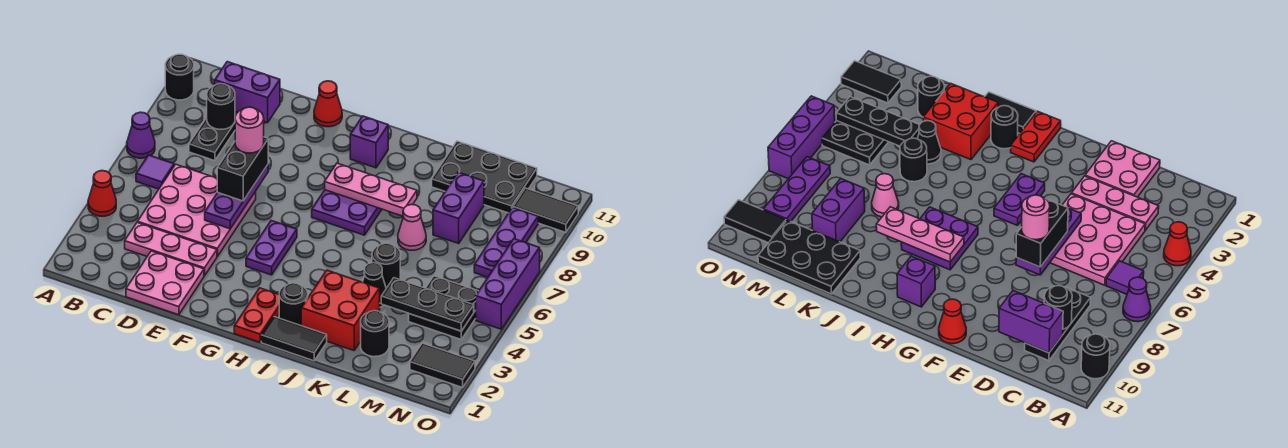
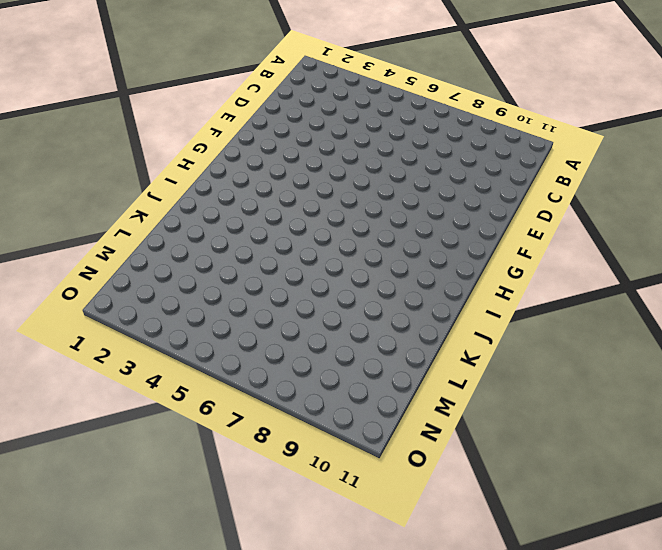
none -> red cone A4 level 1
none -> purple cone A7 level 1
none -> black round brick A10 level 1
none -> purple tile B6 level 1

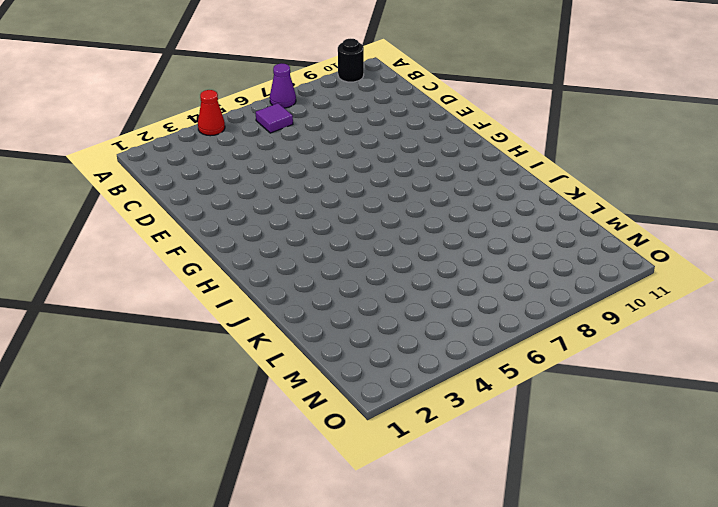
none -> pink plate C3:E3 level 1
none -> pink plate C4:E6 level 1
none -> black plate C8:C10 level 1
none -> pink plate D1:E2 level 1

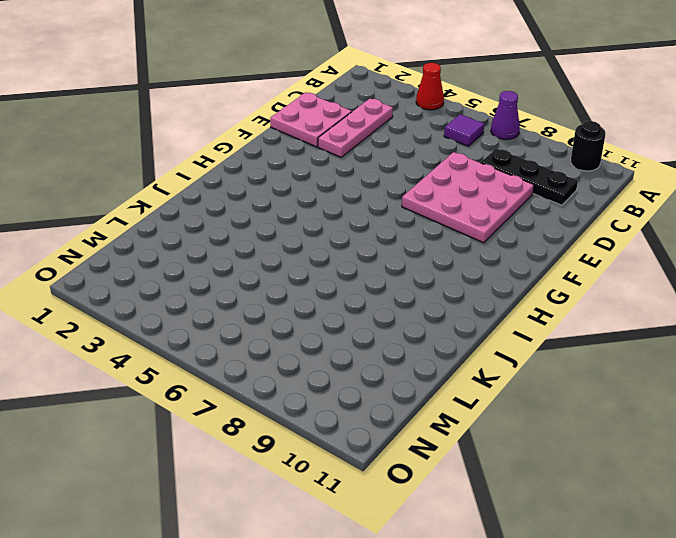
pink plate D7:F9 level 1 -> pink plate C4:E6 level 1
none -> red cone F11 level 1
none -> purple plate G4:G5 level 1
none -> red plate H1:H2 level 1
none -> purple plate H7:I8 level 1

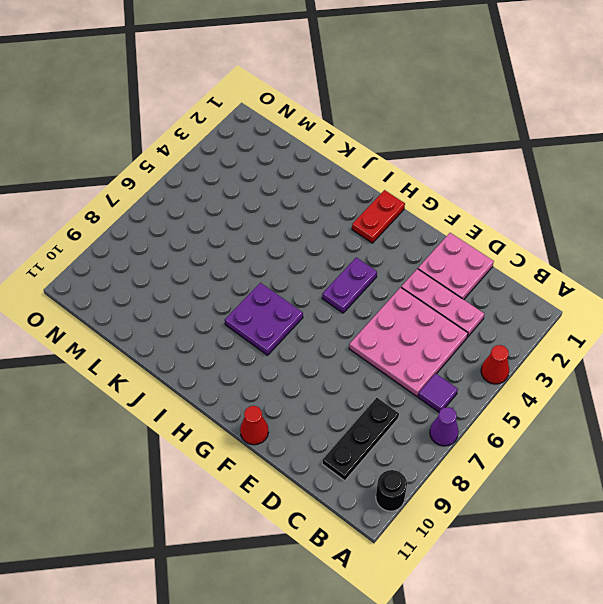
none -> purple brick H10 level 1
none -> black tile I1:J1 level 1
none -> black round brick I2 level 1
none -> red brick J2:K3 level 1

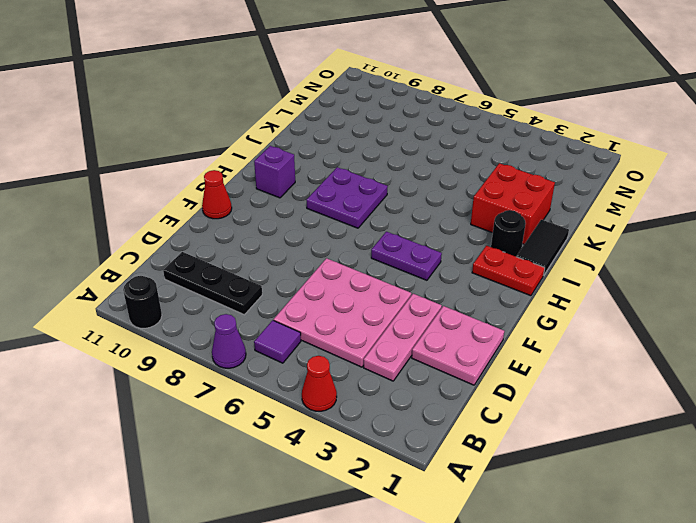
none -> black cone K4 level 1
none -> black round brick K5 level 1
none -> pink cone K7 level 1
none -> black plate K10:M11 level 1

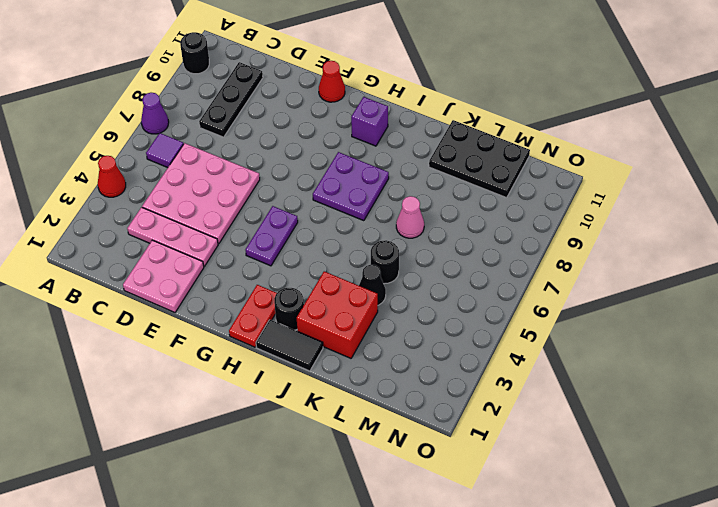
none -> black round brick L2 level 1
none -> purple brick L8:L9 level 1
none -> black plate M4:N5 level 1
none -> black tile N2:O2 level 1

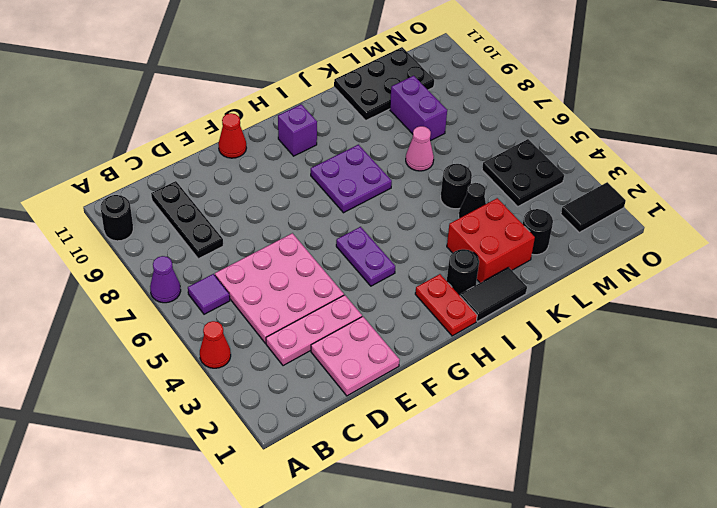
none -> purple plate N7:N9 level 1
none -> black tile N10:O10 level 1
none -> purple brick O5:O7 level 1
none -> black round brick C9 level 2

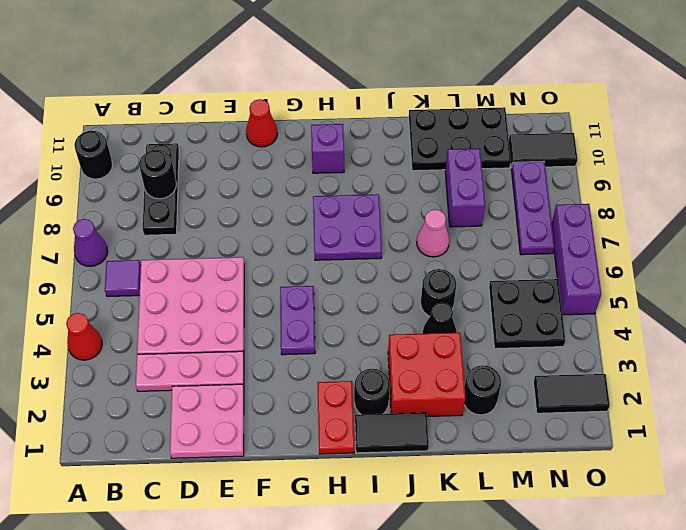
none -> purple brick C10:D10 level 2
none -> purple plate E5:E7 level 2
none -> pink plate H8:J8 level 2
none -> black plate L4:N4 level 2

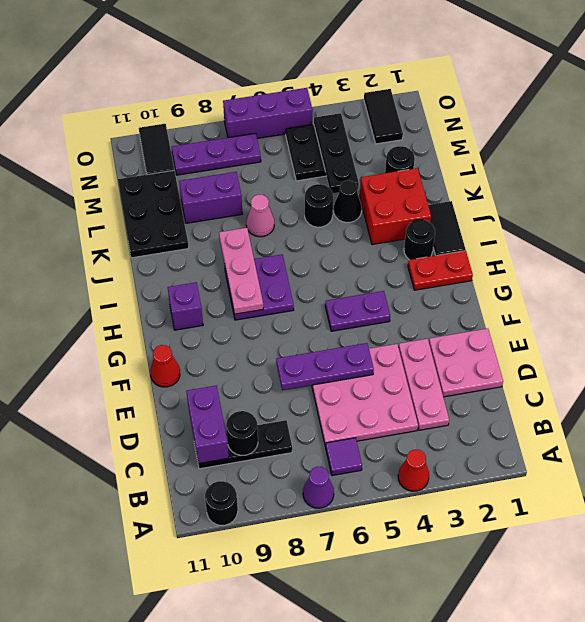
none -> black brick E6:E7 level 3
none -> pink round brick E7 level 4

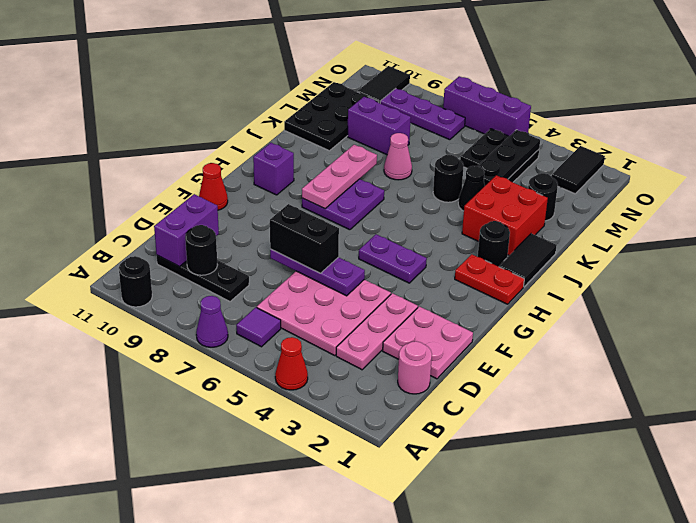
pink round brick C1 level 1 -> pink round brick E7 level 4

